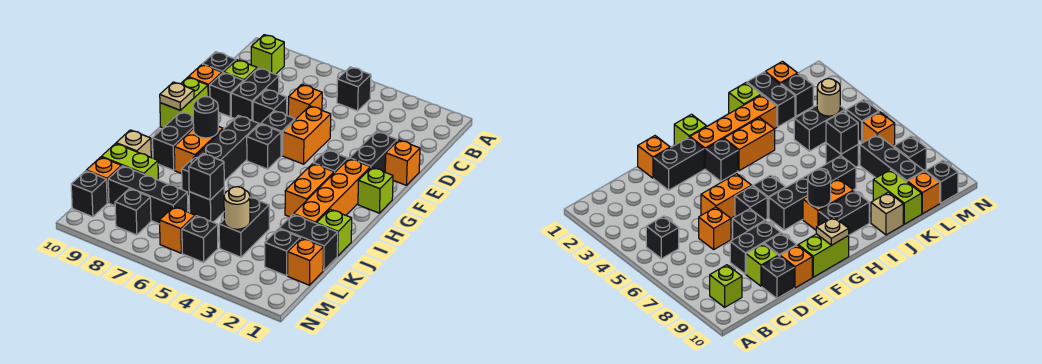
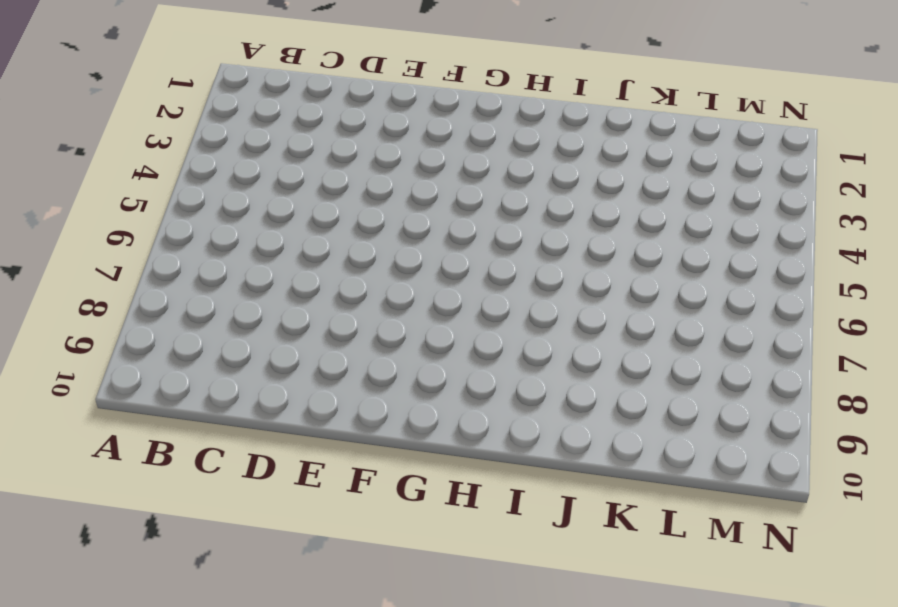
none -> black brick B5 level 1
none -> lime brick B9 level 1
none -> orange brick D6 level 1
none -> black brick D8:E8 level 1

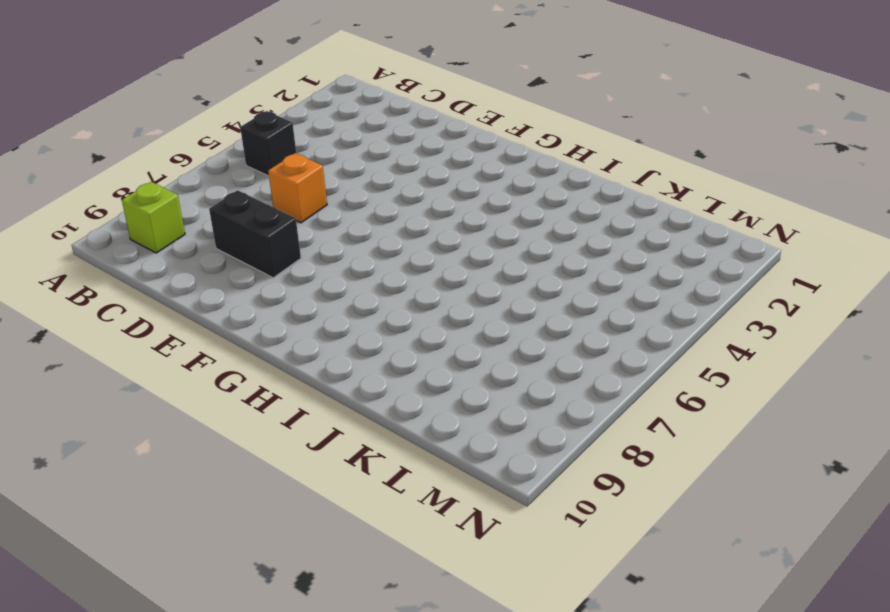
none -> lime brick D9 level 1
none -> black brick D10 level 1
none -> orange brick E1 level 1
none -> black brick E2:F2 level 1

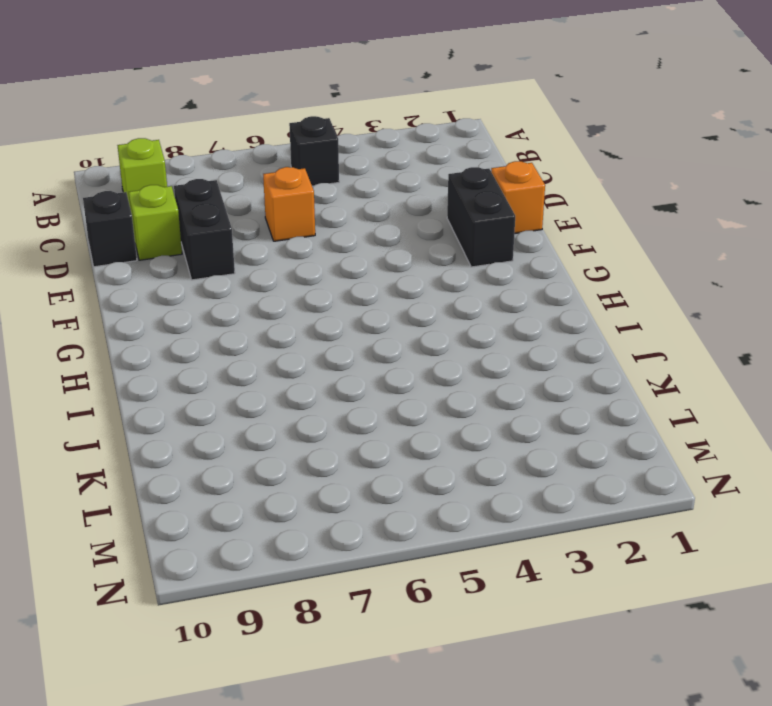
none -> orange brick E5:F5 level 1
none -> black brick E7 level 1
none -> black brick E9 level 1
none -> orange brick E10 level 1

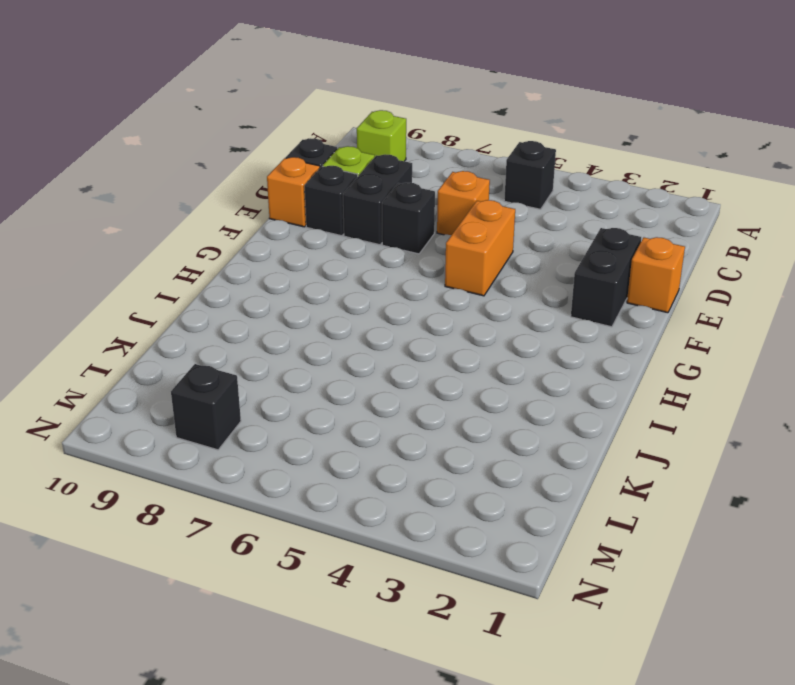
none -> black brick F6 level 1
none -> lime brick F10:G10 level 1
none -> lime brick G1 level 1
none -> orange brick G2:J2 level 1

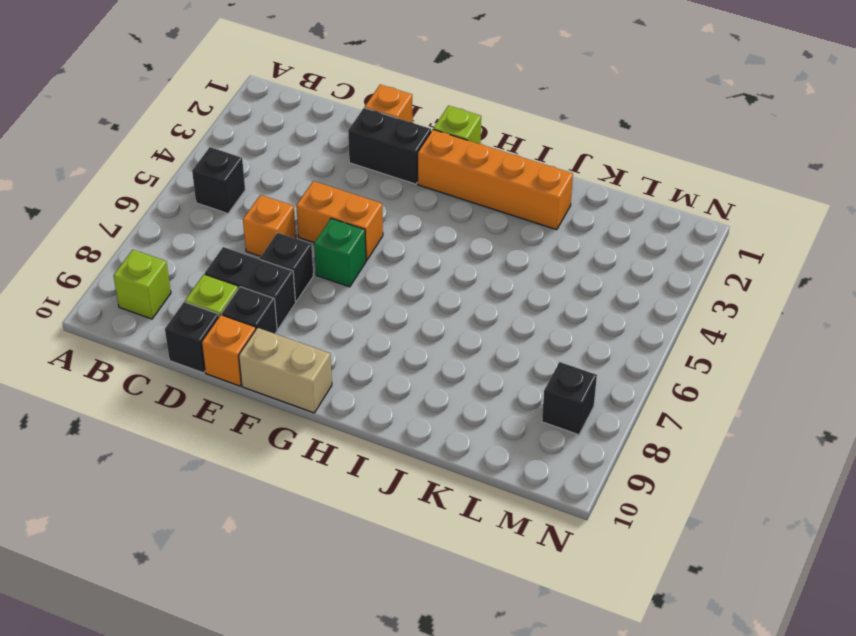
green brick F6 level 1 -> black brick F6 level 1
tan brick F10:G10 level 1 -> lime brick F10:G10 level 1
none -> black brick G3 level 1
none -> black brick G6 level 1
none -> black brick G7:J7 level 1
none -> orange brick H3:I3 level 1

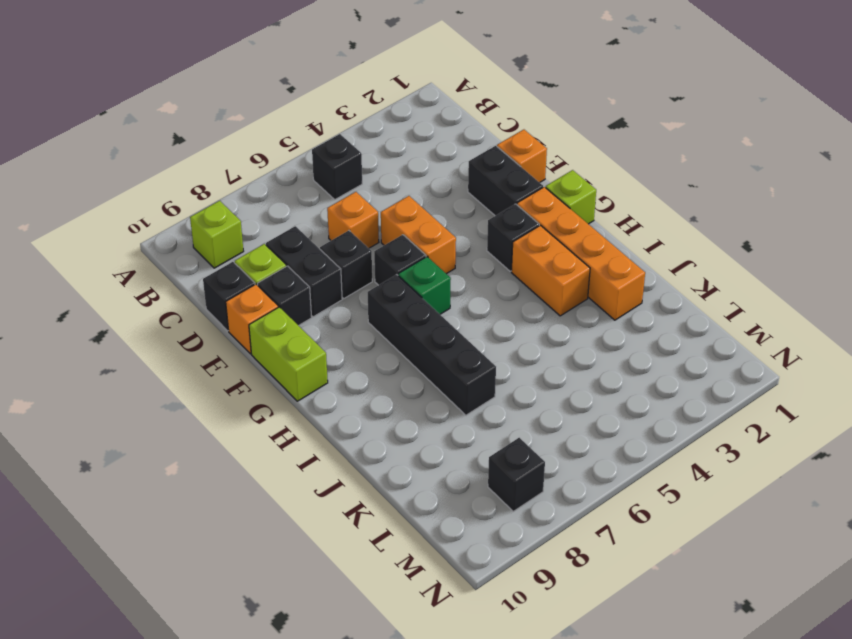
green brick G6 level 1 -> black brick G6 level 1
none -> orange brick H8:I8 level 1
none -> black brick H9:I9 level 1
none -> lime brick J1 level 1
none -> tan brick J10 level 1

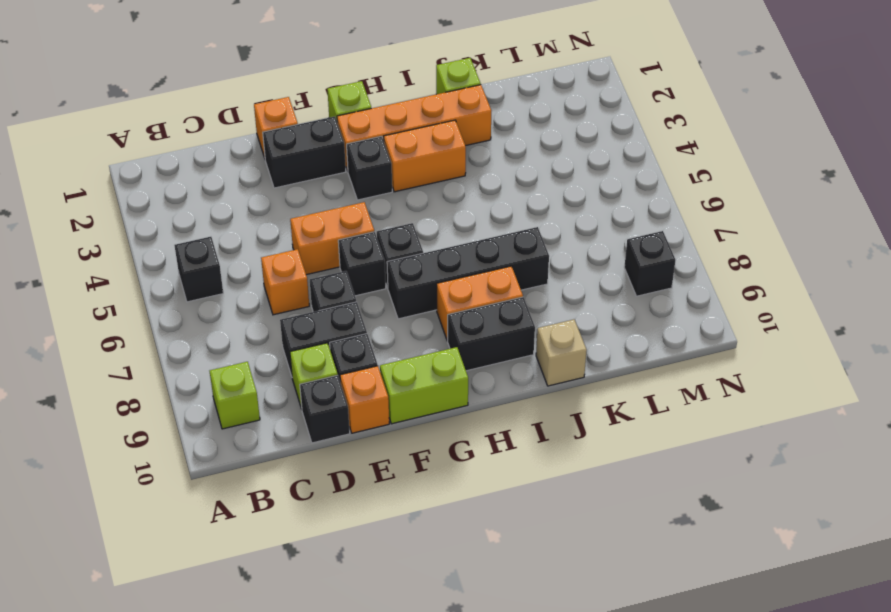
none -> black brick K1:K2 level 1
none -> black brick K4:L4 level 1
none -> black brick K6 level 1
none -> lime brick K9:K10 level 1

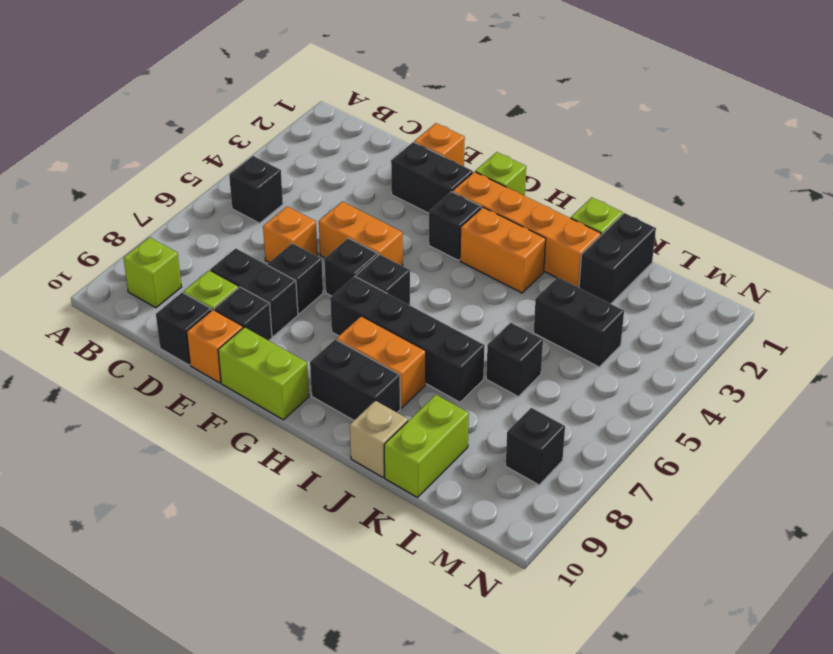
none -> orange brick L1 level 1
none -> black brick L2 level 1
none -> black brick L7:L9 level 1
none -> orange brick L10 level 1

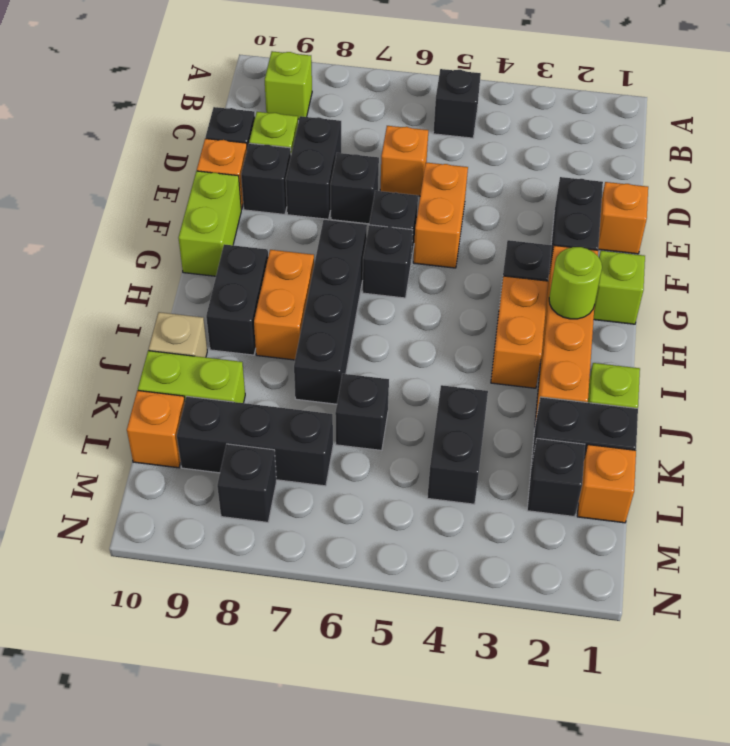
lime round brick H2 level 2 -> none
none -> black brick M5 level 1
none -> orange brick M6 level 1
none -> black brick M10 level 1
none -> tan plate G10 level 2

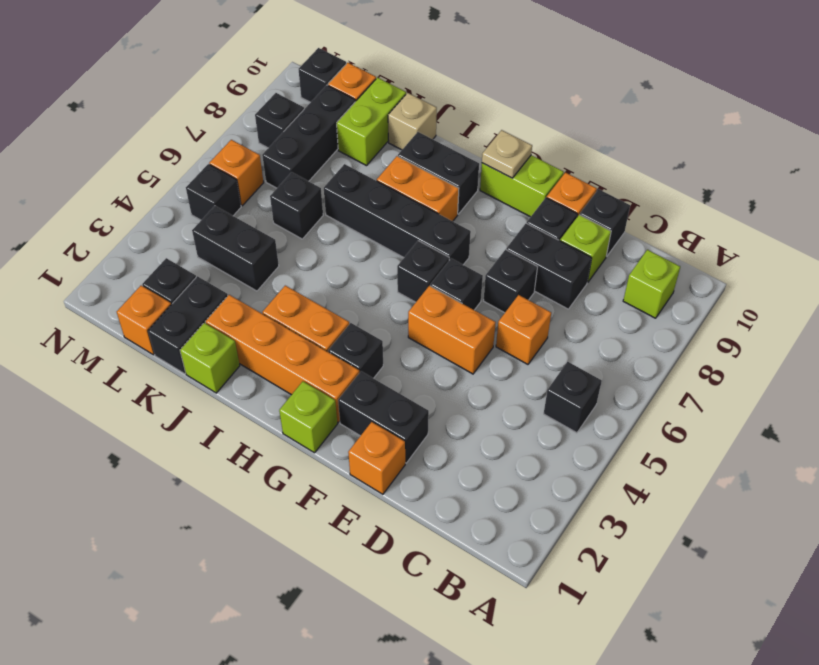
none -> black round brick H8 level 2
none -> black brick K6 level 2
none -> tan round brick L4 level 2

